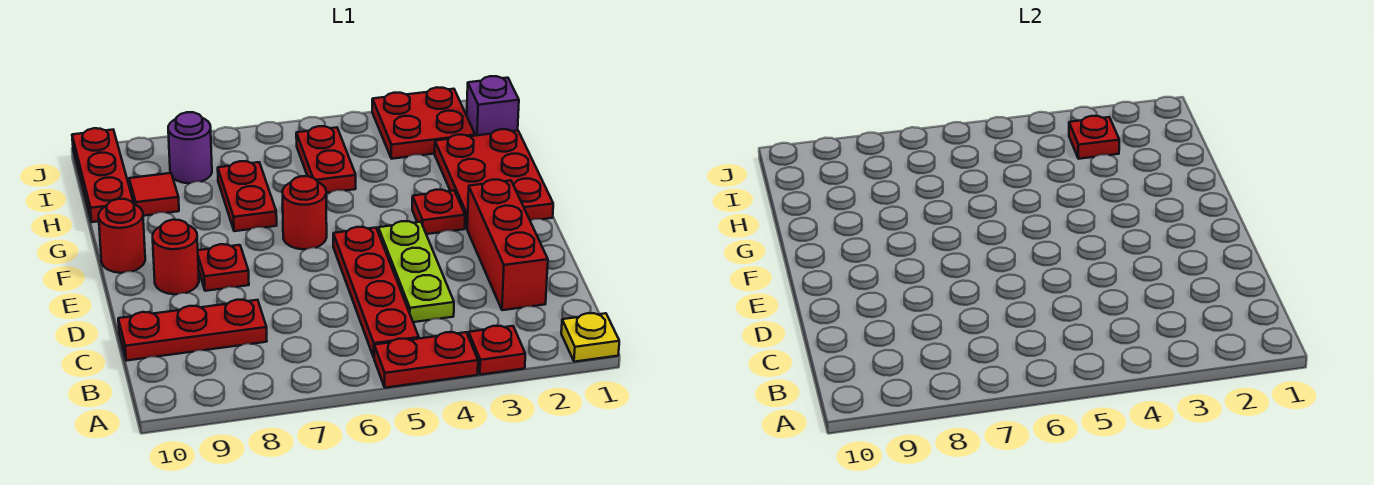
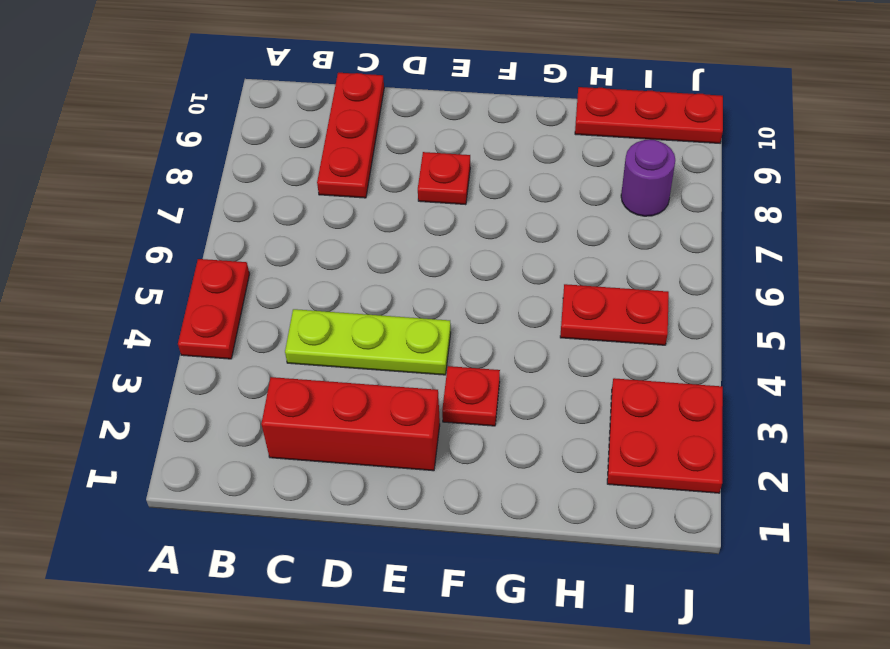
none -> yellow plate A1 level 1
none -> red plate A3 level 1
none -> red plate B5:E5 level 1

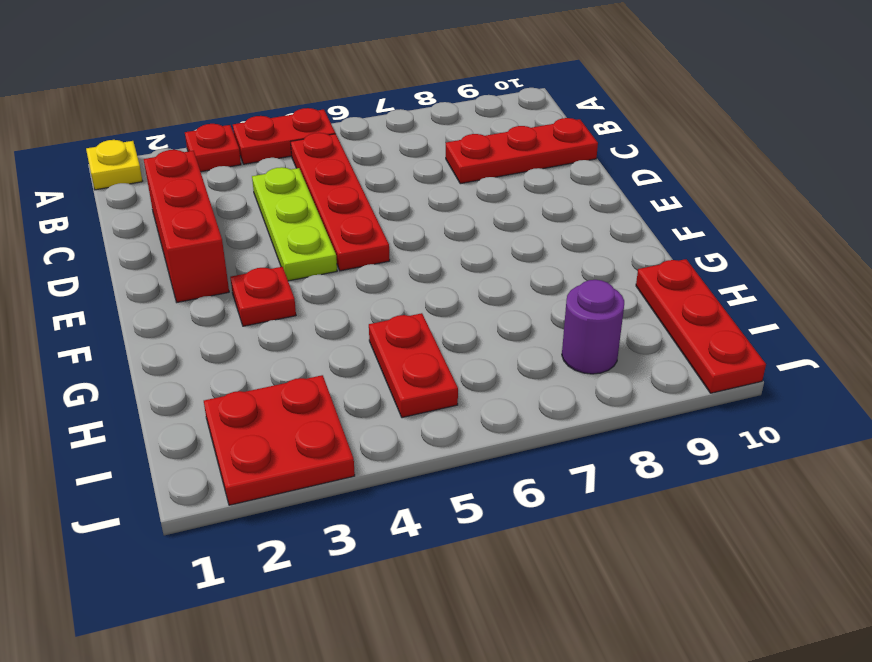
none -> red plate E8 level 1
none -> red round brick E9 level 1
none -> red plate F1:H2 level 1

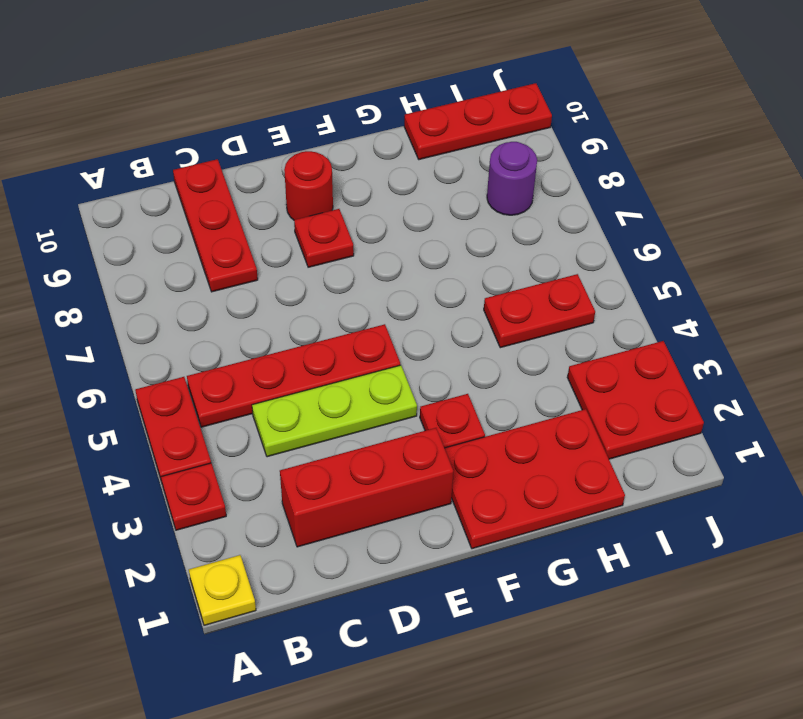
none -> red round brick F6 level 1
none -> red round brick F10 level 1
none -> red plate G7:H7 level 1

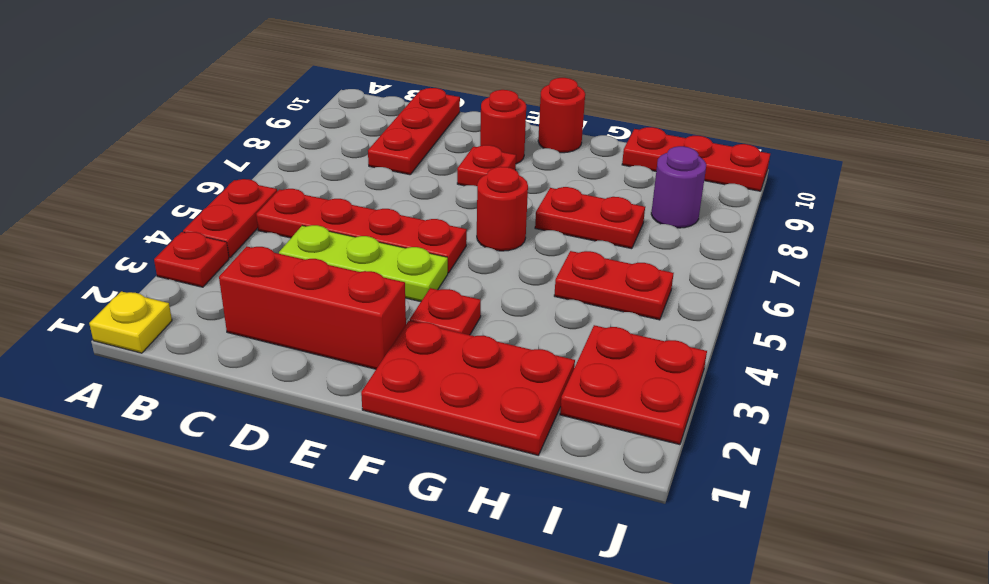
none -> red tile H9 level 1
none -> purple brick I1 level 1
none -> red plate I3 level 2

